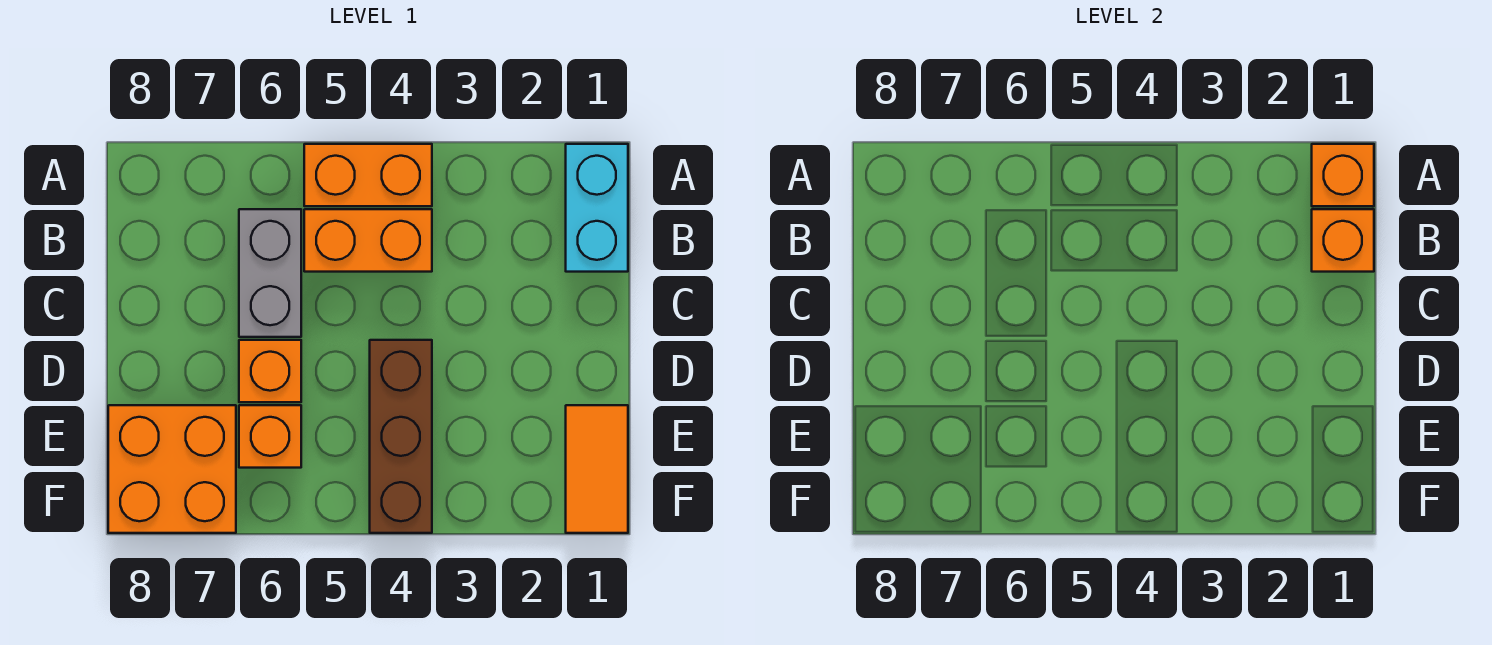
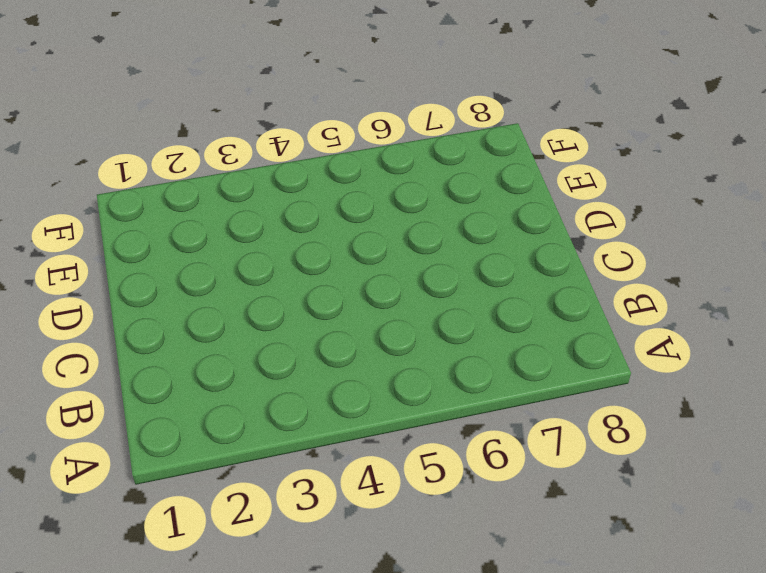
none -> cyan brick A1:B1 level 1
none -> orange brick A4:A5 level 1

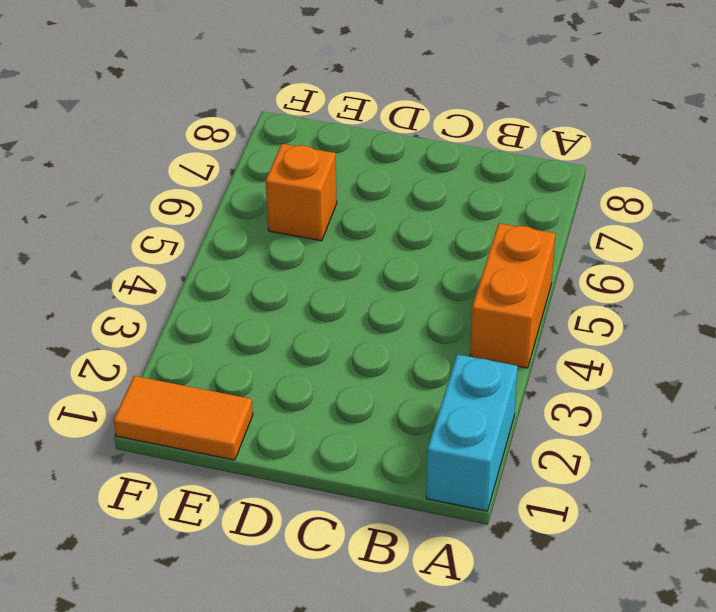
cyan brick A1:A2 level 1 -> cyan brick A1:B1 level 1
none -> orange brick B4:B5 level 1
none -> grey brick B6:C6 level 1

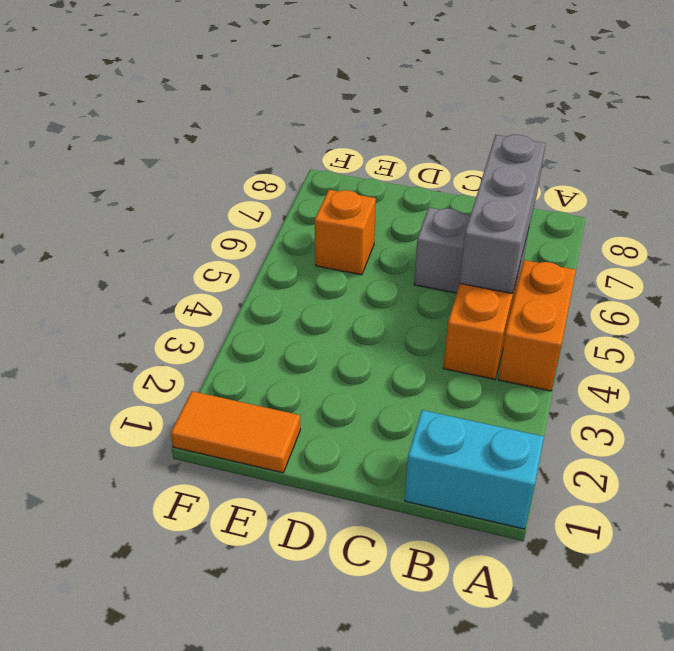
grey brick B5:B7 level 2 -> none
none -> brown brick D4:F4 level 1
none -> orange brick D6 level 1

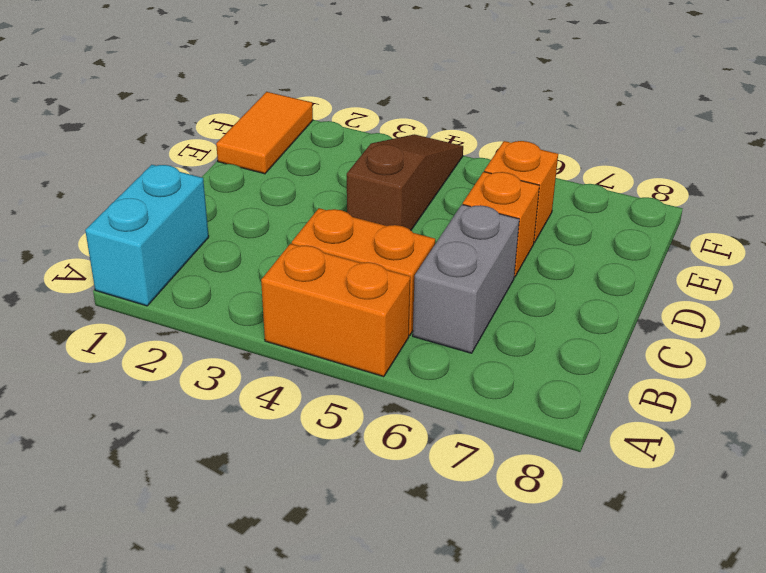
brown slope D4:F4 level 1 top D -> brown brick D4:F4 level 1
none -> orange brick E7:F8 level 1
none -> orange brick A1 level 2

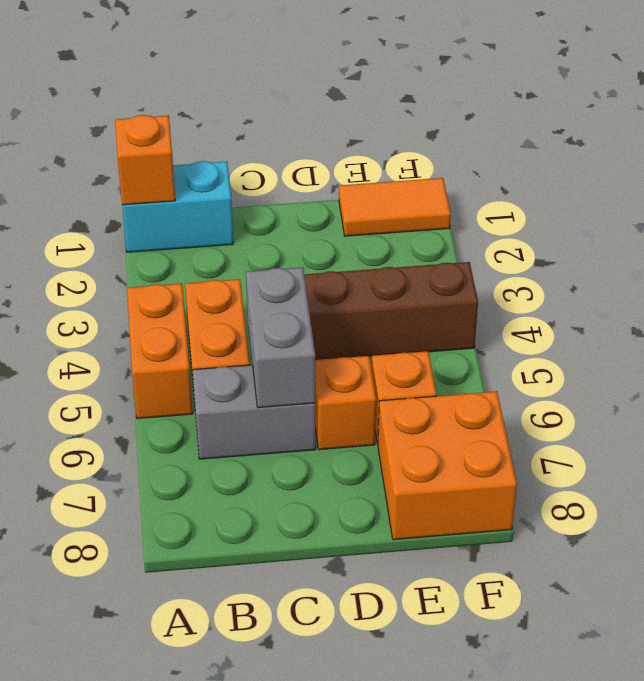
grey brick C5:C6 level 2 -> none
none -> orange brick B1 level 2

